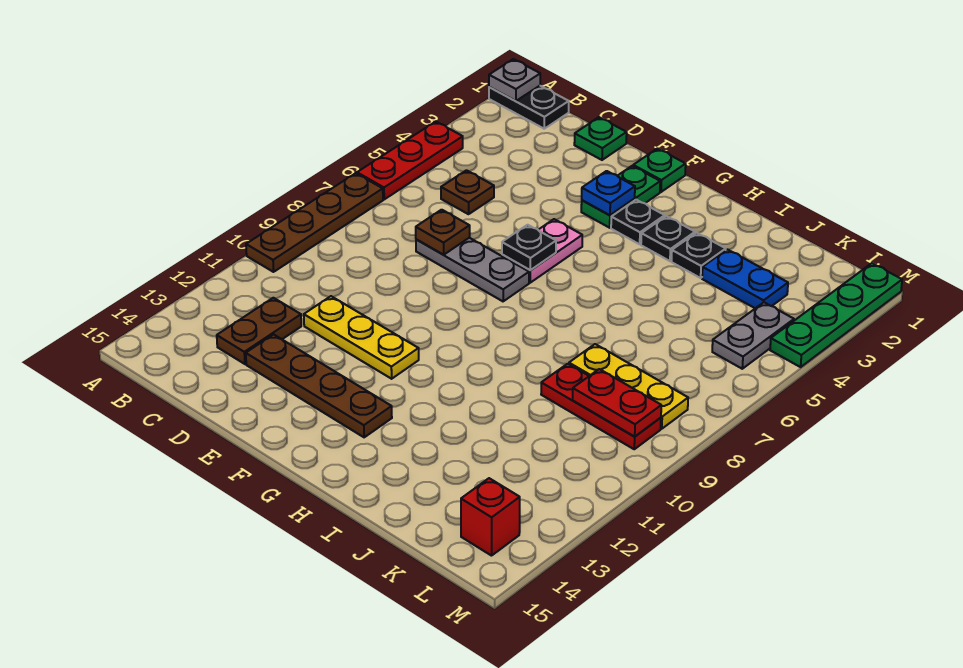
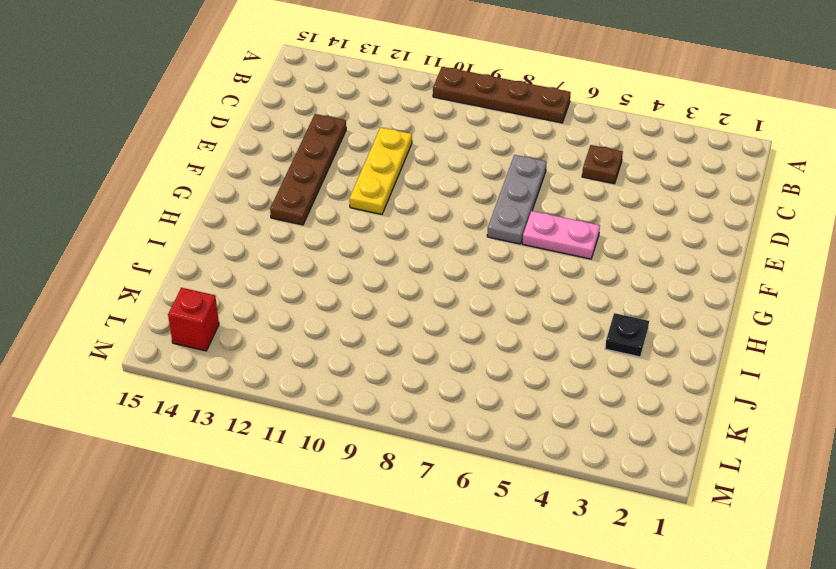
none -> black plate A1:B1 level 1
none -> red plate A4:A6 level 1
none -> brown plate C12:C13 level 1

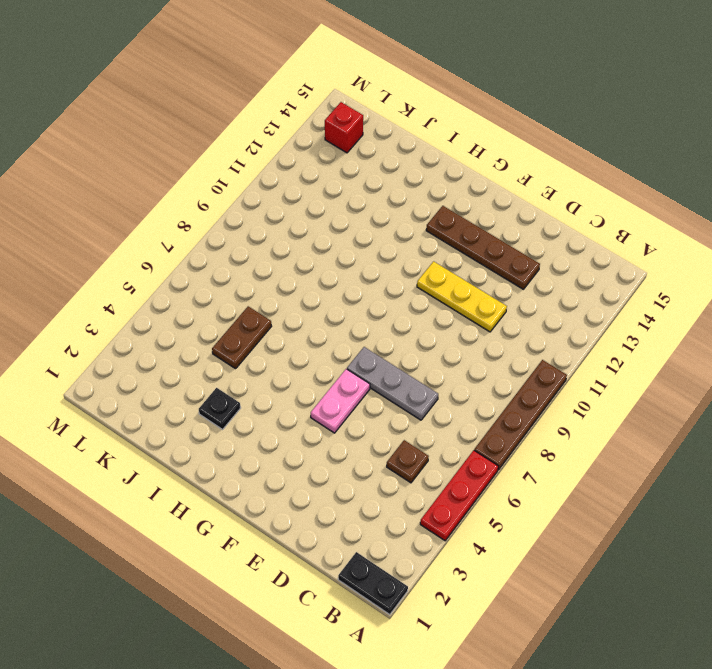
brown plate J5:J6 level 1 -> brown plate C12:C13 level 1
none -> green plate D1 level 1
none -> green plate F1 level 1
none -> green plate F2:F3 level 1

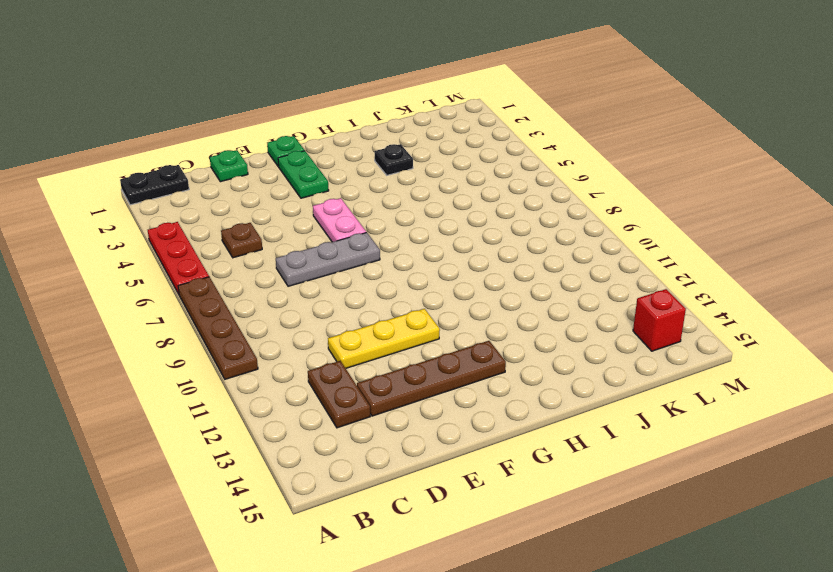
none -> black plate G3 level 1
none -> black plate H3 level 1
none -> blue plate J3:K3 level 1

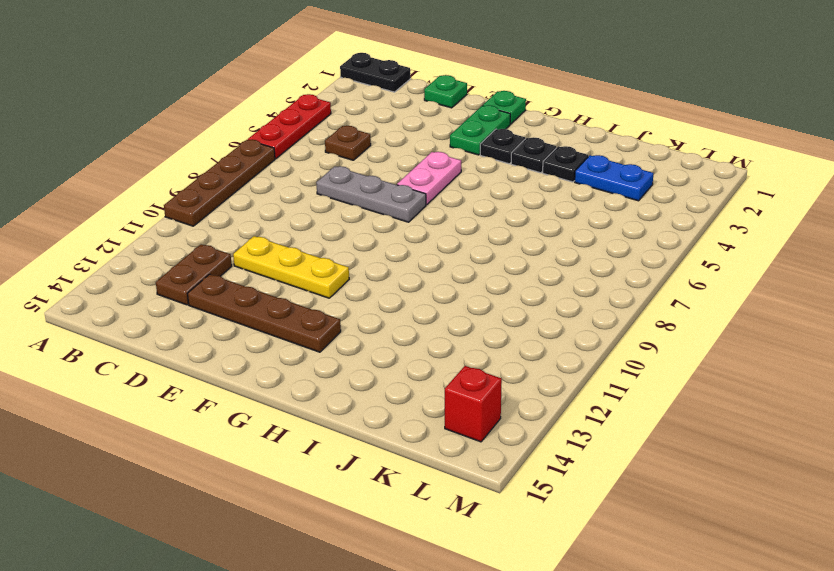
none -> yellow plate J8:L8 level 1
none -> red plate J9:L9 level 1
none -> grey plate L4:L5 level 1

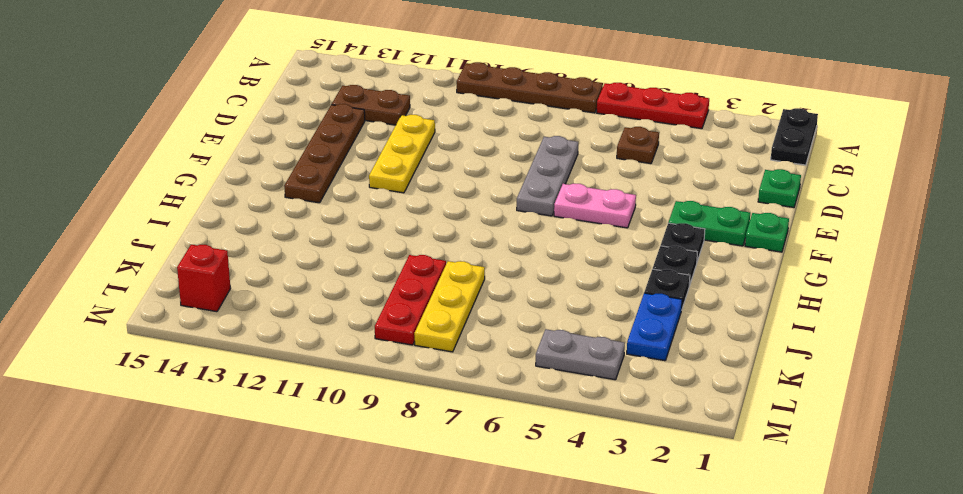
none -> green plate M1:M4 level 1
none -> grey plate A1 level 2
none -> brown plate D7 level 2

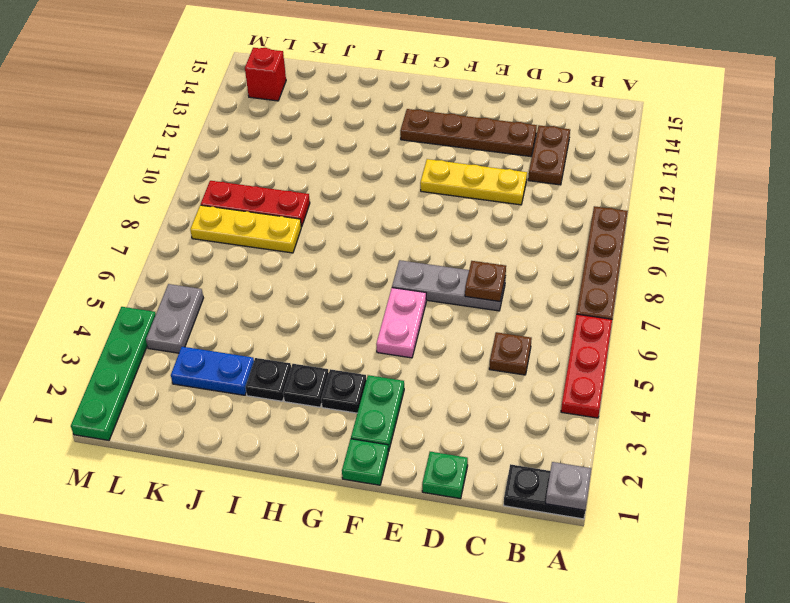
none -> blue plate F3 level 2
none -> black plate F6 level 2
none -> red plate K9:L9 level 2

